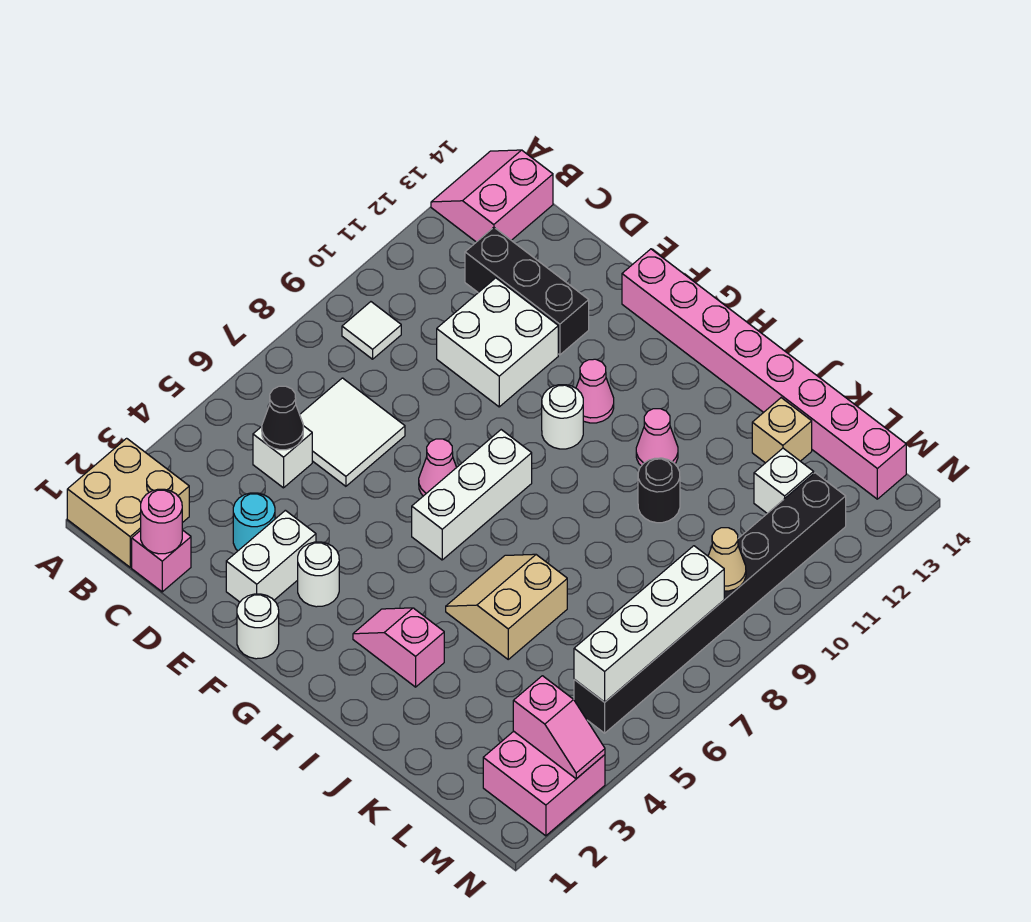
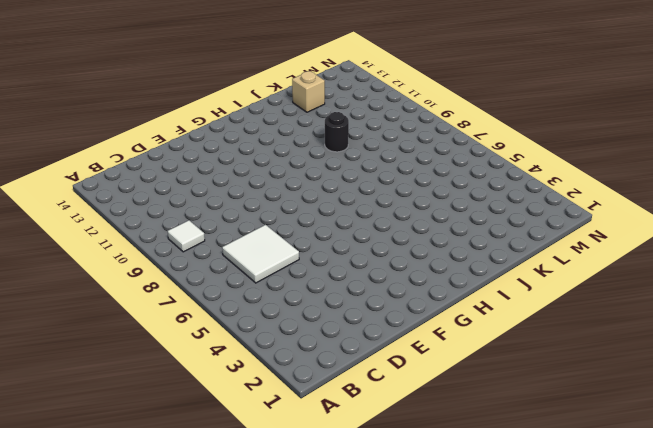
none -> tan brick A1:B2 level 1
none -> pink slope A13:B14 level 1 top B
none -> pink brick C1 level 1
none -> white brick C5 level 1

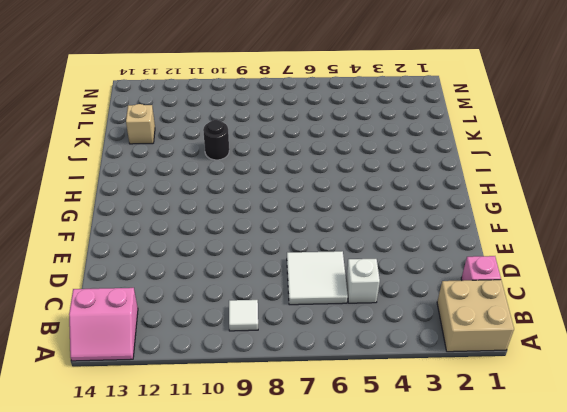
none -> black brick C12:E12 level 1
none -> cyan round brick D3 level 1
none -> white brick D10:E11 level 1
none -> white brick E2:E3 level 1

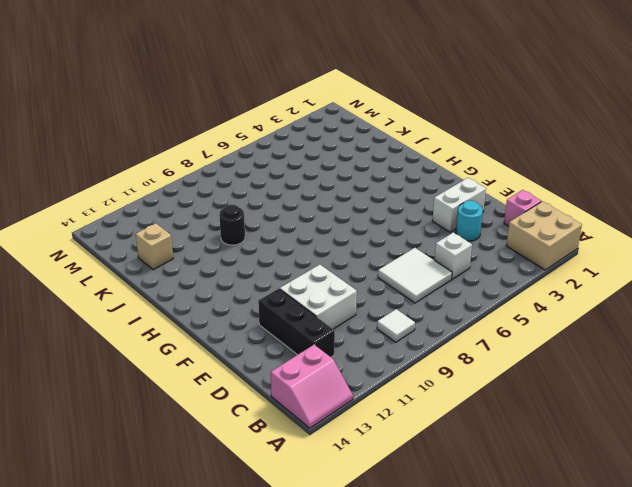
none -> white round brick F1 level 1
none -> white round brick F3 level 1
none -> pink cone F7 level 1
none -> pink brick F14:M14 level 1

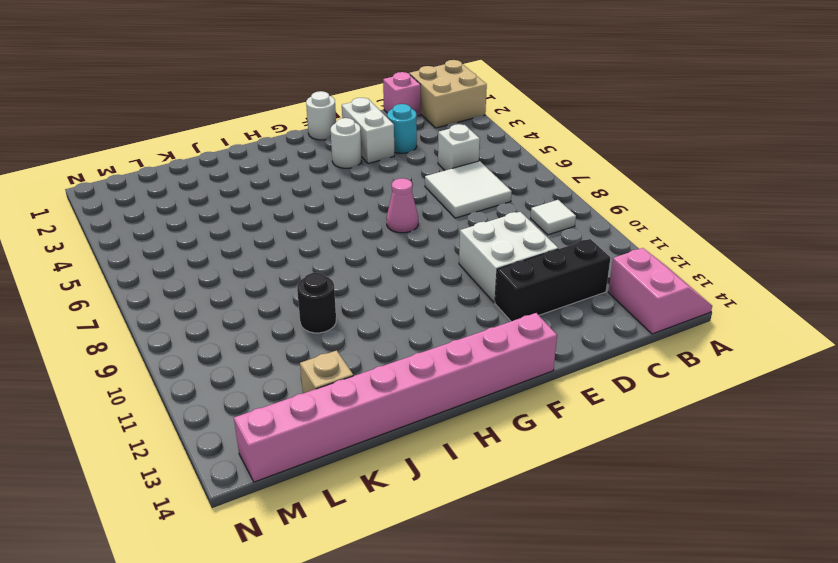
none -> white brick G6:G8 level 1
none -> white round brick G10 level 1
none -> pink cone G11 level 1
none -> pink slope H3:I3 level 1 top I

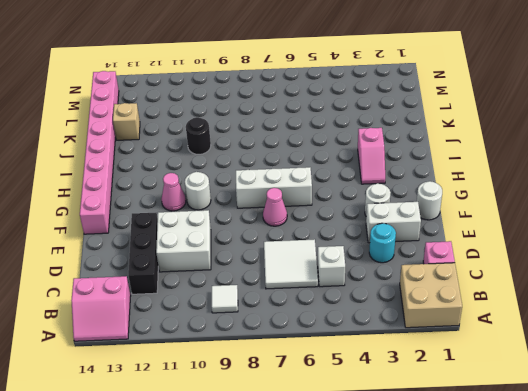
none -> tan slope I5:J6 level 1 top J
none -> pink cone I11 level 1
none -> white brick L12 level 1
none -> pink brick M2:N3 level 1

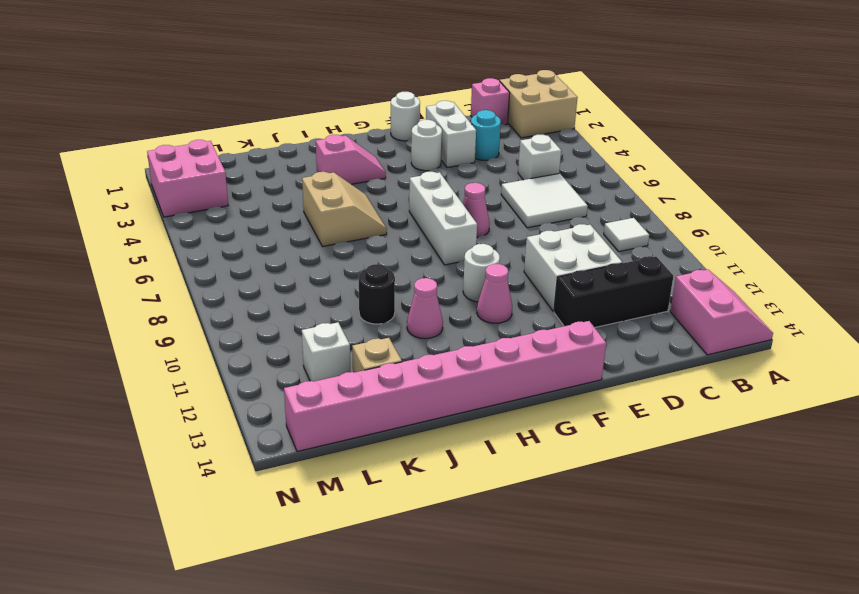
none -> black brick M5:M12 level 1
none -> pink round brick C1 level 2
none -> black cone C5 level 2
none -> pink slope M3:N3 level 2 top M

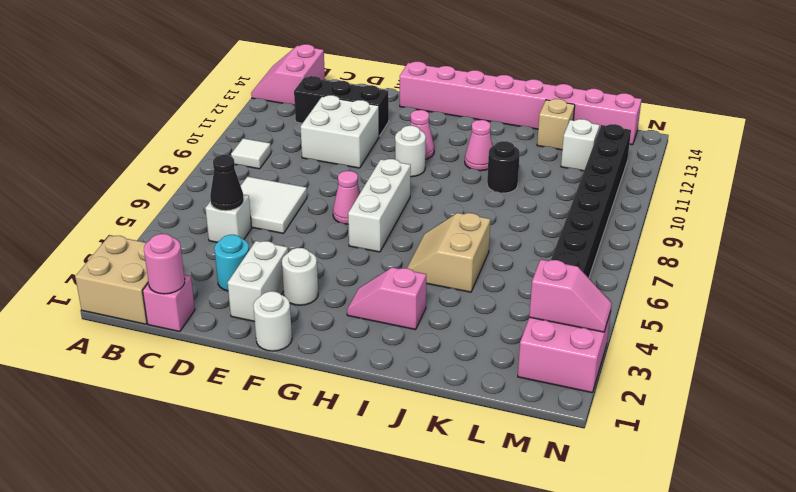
none -> white brick M5:M8 level 2
none -> tan cone M9 level 2

